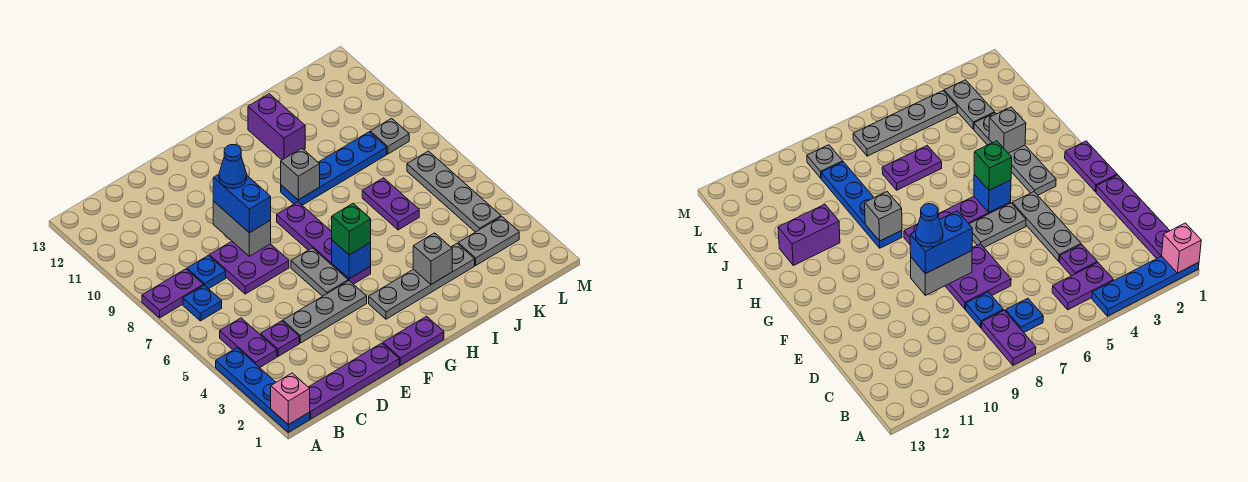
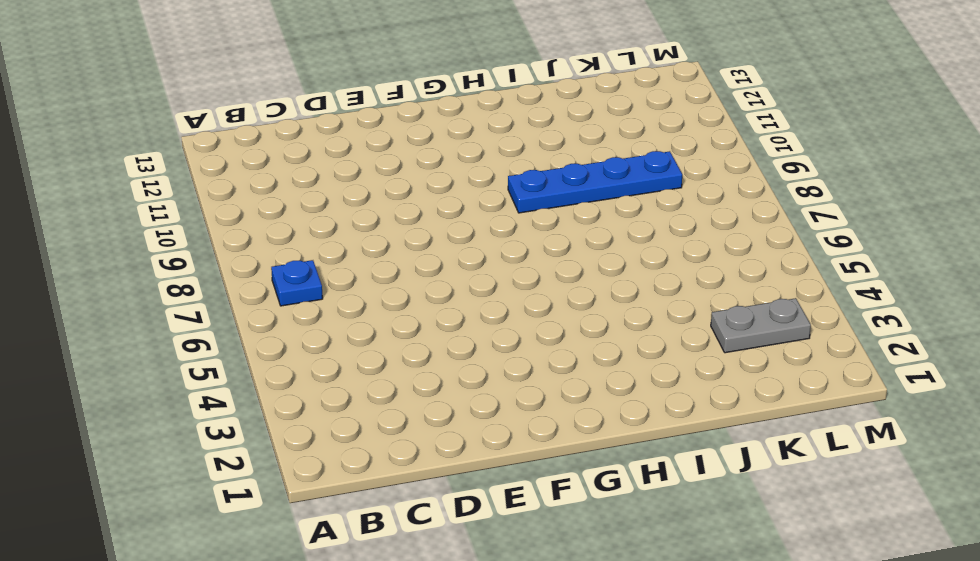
none -> blue plate A1:A4 level 1
none -> purple plate A8:B8 level 1
none -> purple plate B1:E1 level 1

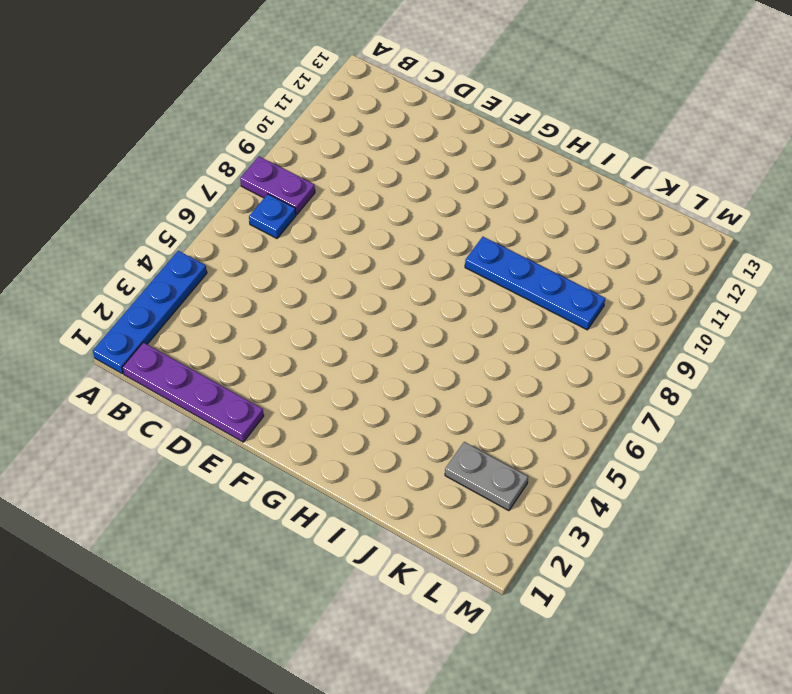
none -> purple plate B4:B5 level 1
none -> purple plate C4 level 1
none -> blue plate C8 level 1

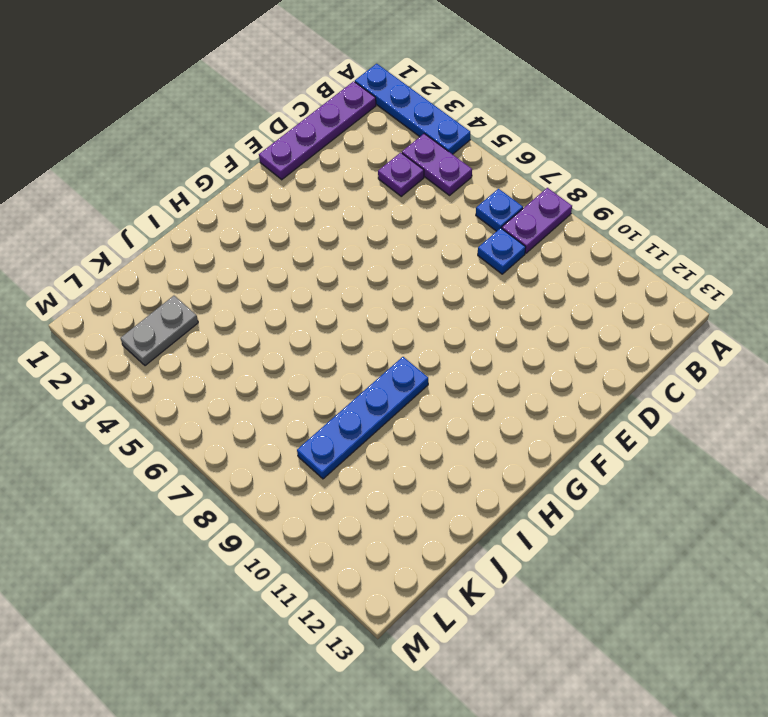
none -> grey plate D4:F4 level 1
none -> purple plate D7:E8 level 1
none -> purple plate F1:G1 level 1

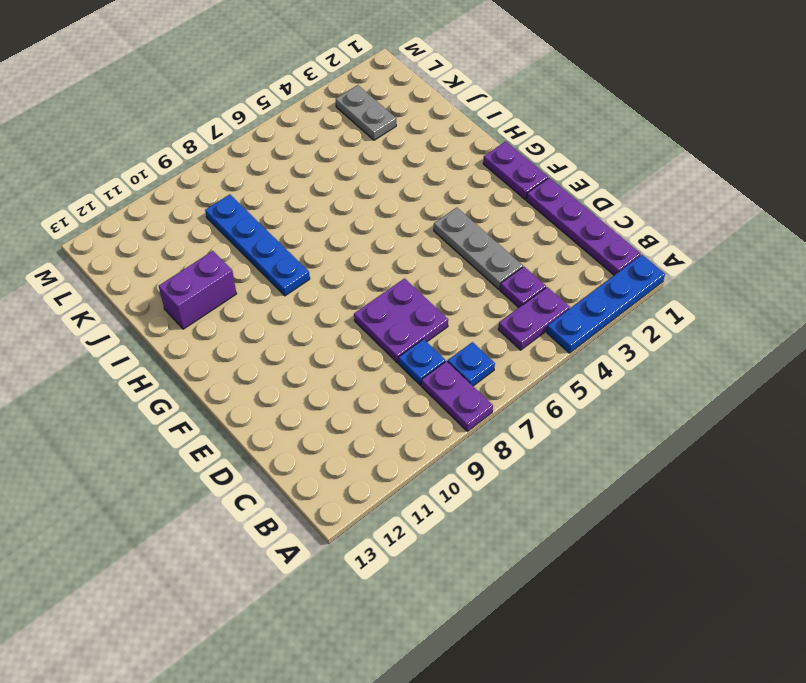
none -> grey plate F5:F6 level 1
none -> grey plate G3:J3 level 1
none -> purple plate G5:G8 level 1

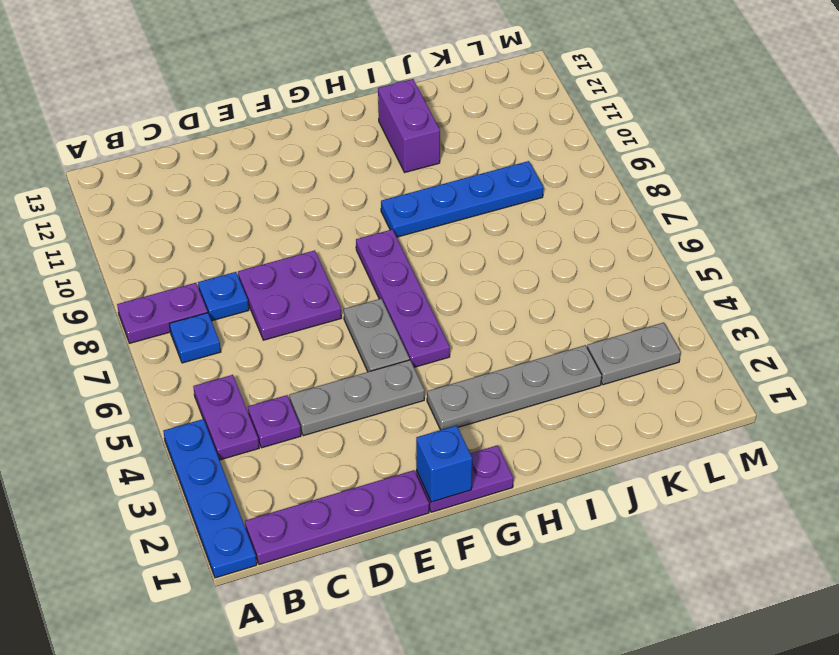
blue brick F1 level 2 -> blue brick G5 level 2
none -> purple plate J6:J7 level 1
none -> grey plate L4:L7 level 1
none -> grey plate L9 level 1

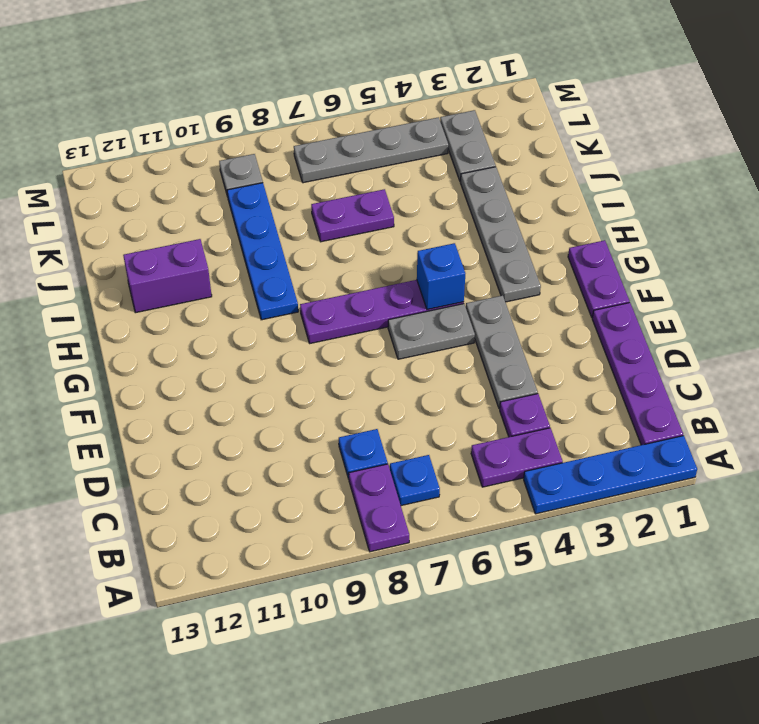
none -> purple plate D7:E8 level 1
none -> pink brick A1 level 2
none -> grey brick E8:E9 level 2

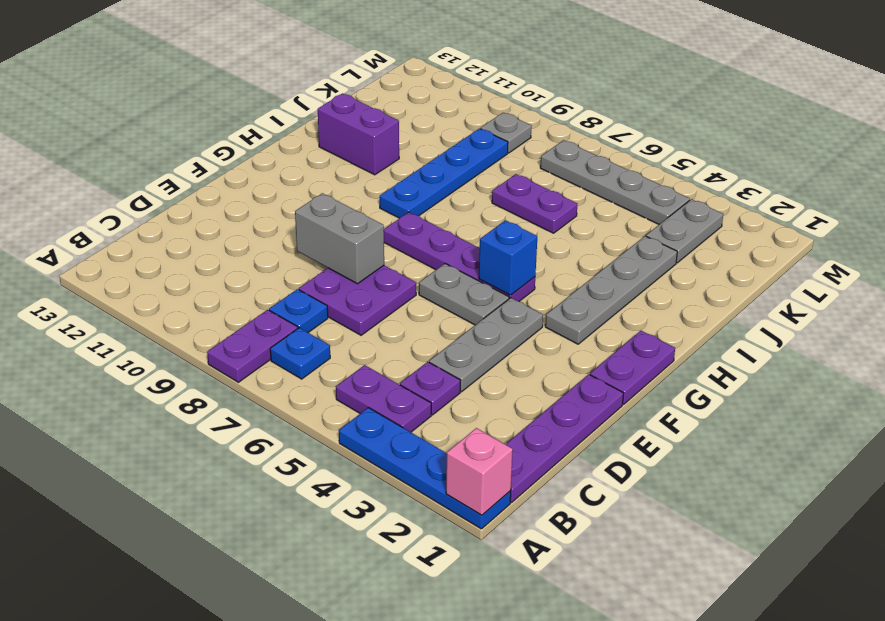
none -> grey brick H9 level 2
none -> grey brick I3 level 2
none -> blue brick E8:E9 level 3

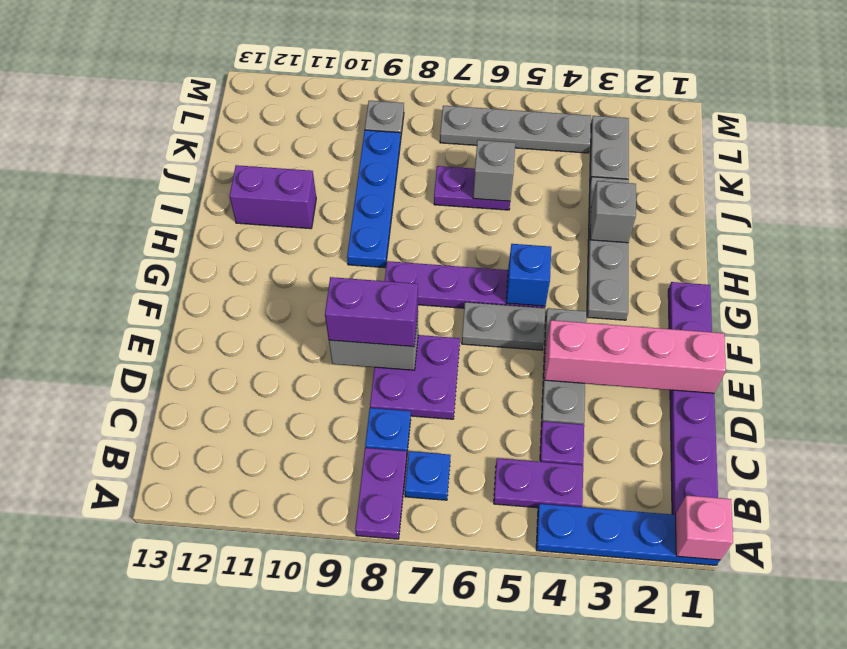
pink brick E1:E4 level 2 -> none
purple brick E8:E9 level 3 -> blue brick E8:E9 level 3
grey brick J6 level 2 -> grey brick H9 level 2
none -> green brick G5 level 3
none -> blue cone E9 level 4

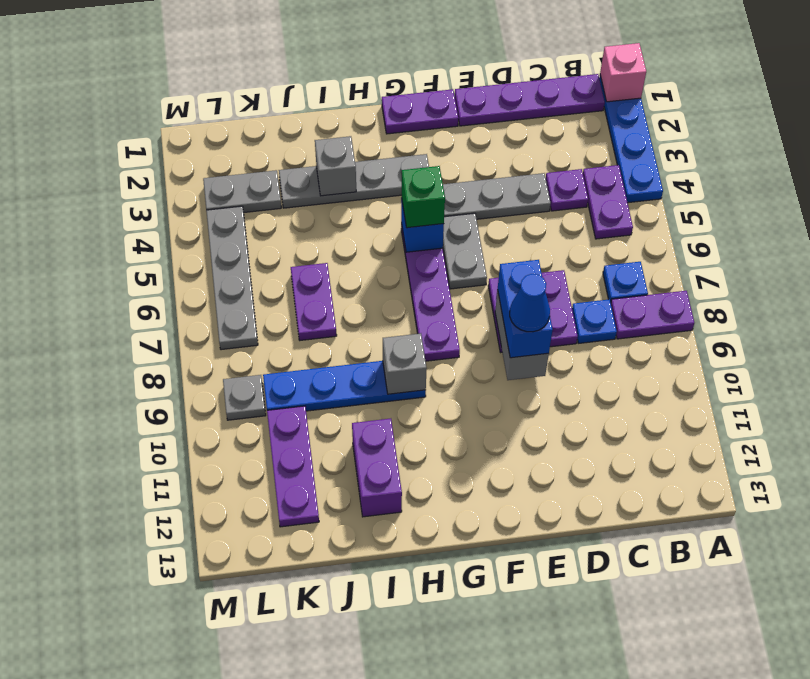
purple plate K10:K12 level 1 -> none

